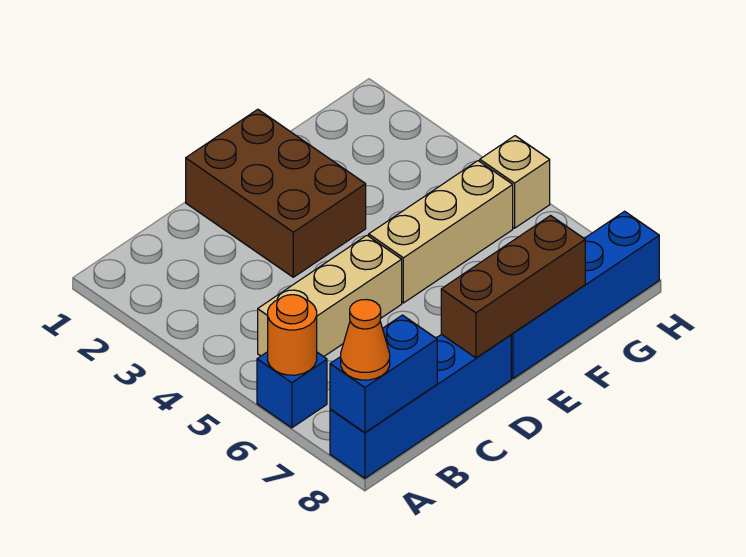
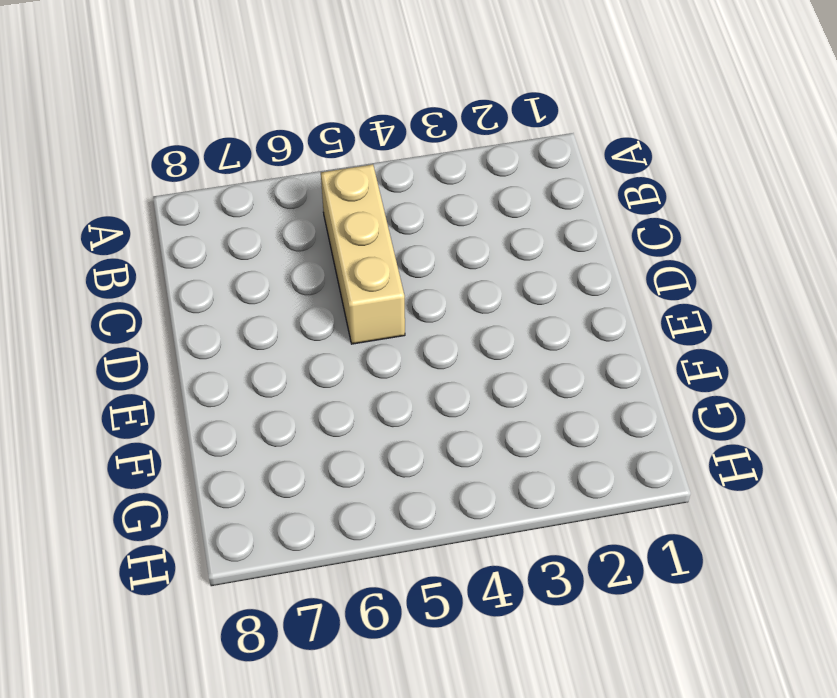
none -> blue brick A6 level 1
none -> blue brick A8:D8 level 1

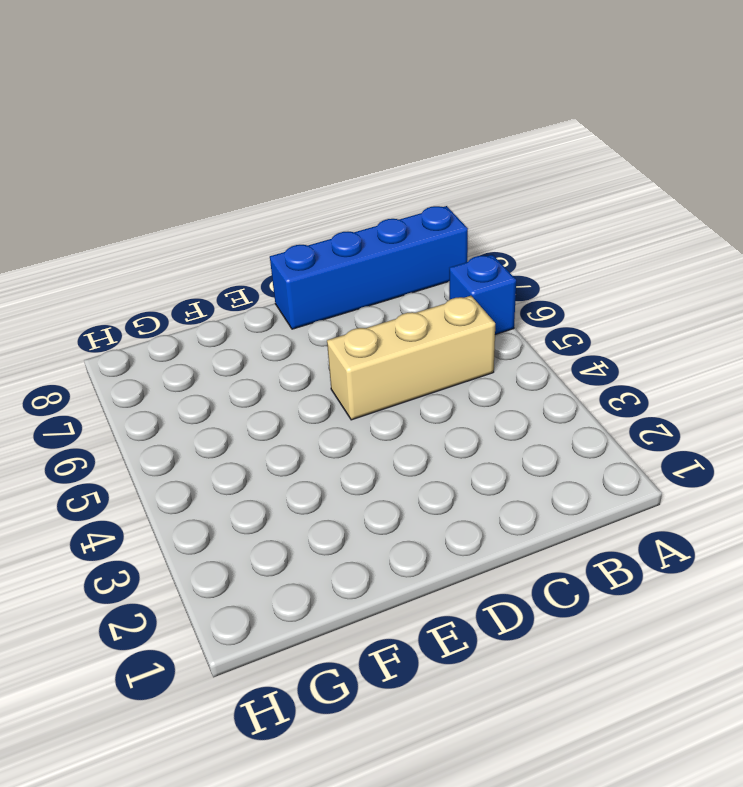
none -> brown brick D1:E3 level 1
none -> tan brick E5:G5 level 1

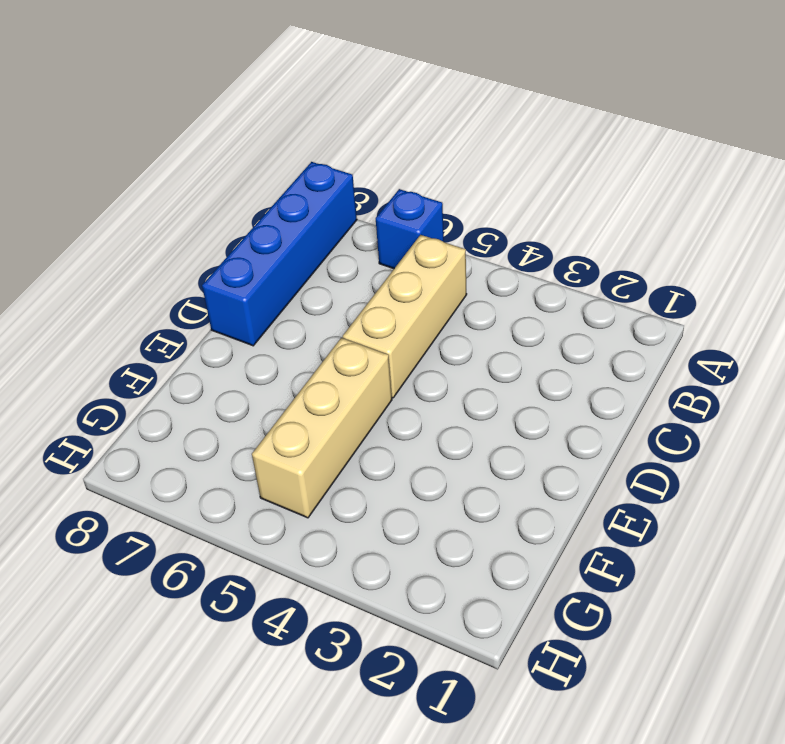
none -> brown brick D1:E3 level 1
none -> blue brick E8:H8 level 1

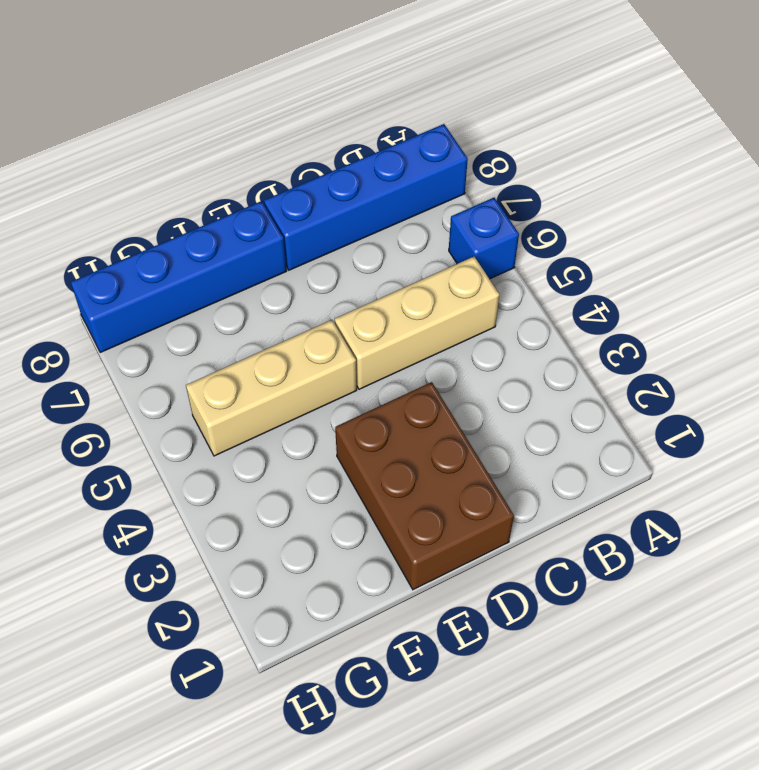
none -> tan brick H5 level 1
none -> orange round brick A6 level 2

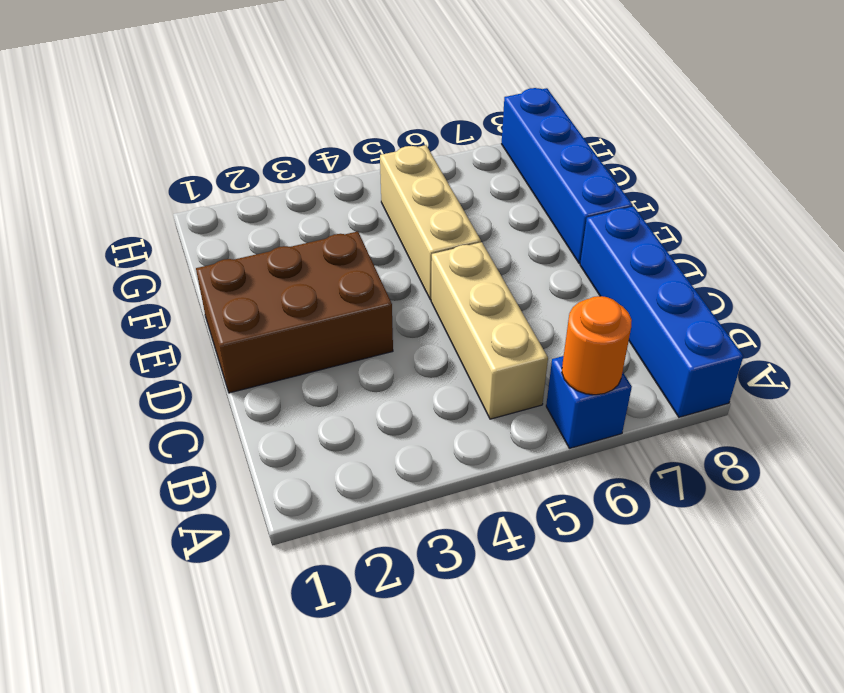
none -> tan brick H5 level 1
none -> blue brick A8:B8 level 2

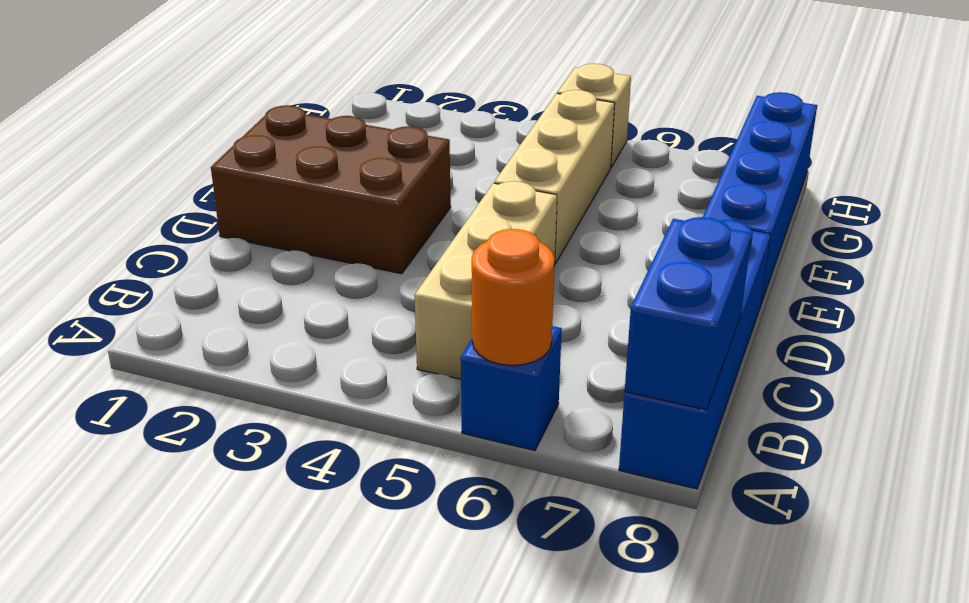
none -> brown brick D8:F8 level 2
none -> orange cone A8 level 3

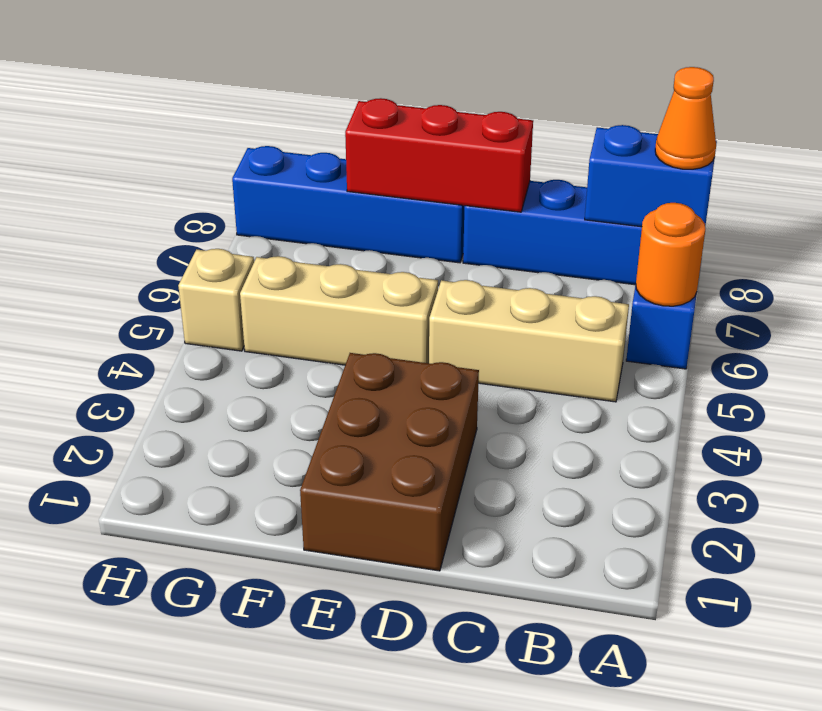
red brick D8:F8 level 2 -> brown brick D8:F8 level 2

